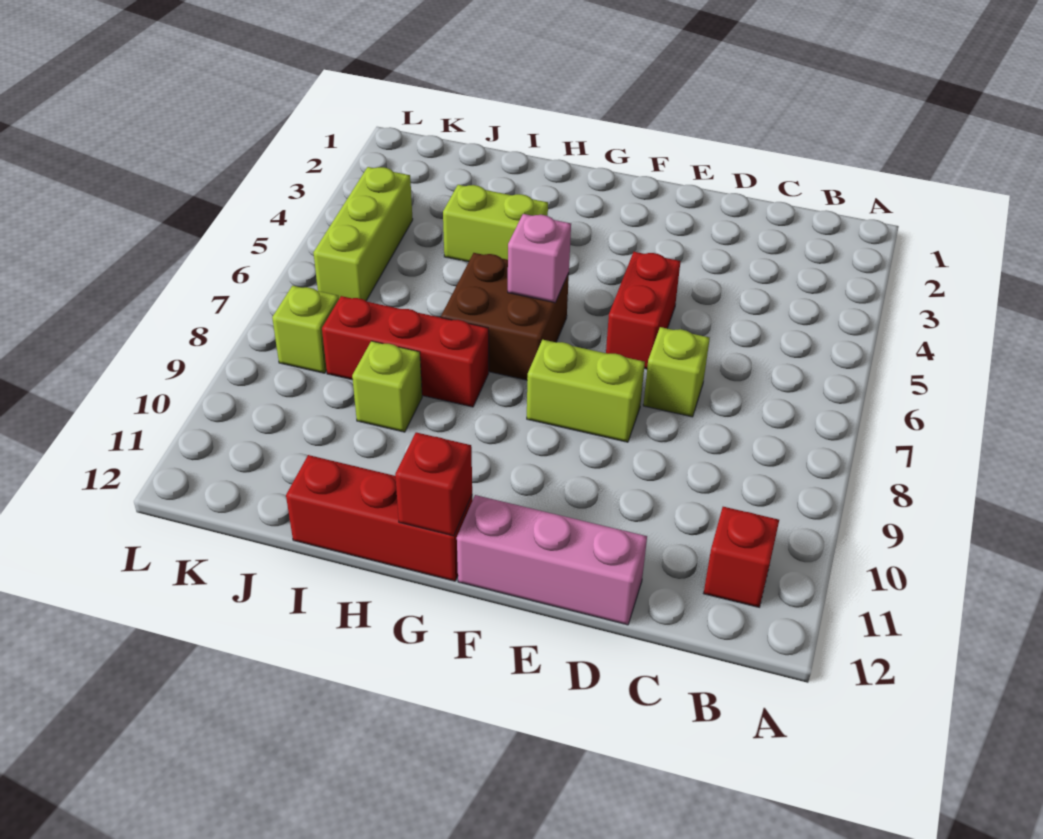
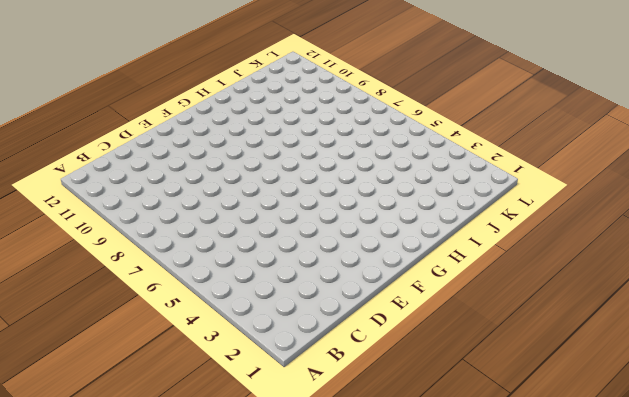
none -> red brick B11 level 1
none -> lime brick D7 level 1
none -> pink brick D12:F12 level 1

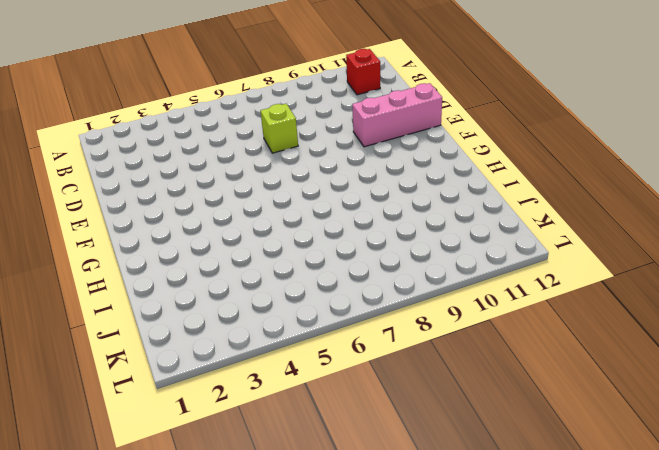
pink brick E10:E12 level 1 -> pink brick D12:F12 level 1
none -> red brick E5:E6 level 1
none -> lime brick E8:F8 level 1
none -> brown brick G6:H7 level 1

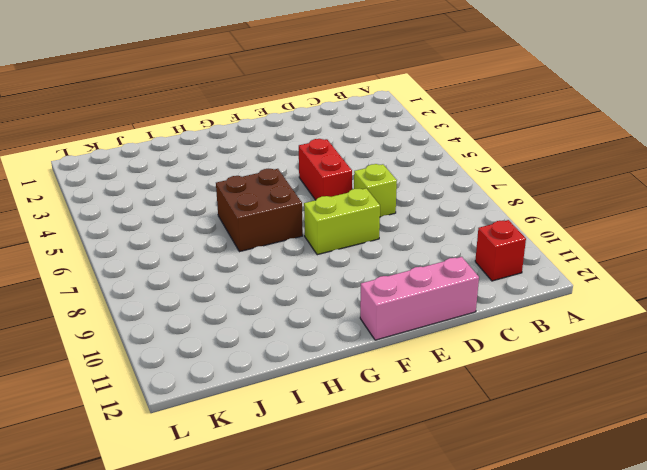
none -> red brick G12:I12 level 1
none -> lime brick H4:I4 level 1
none -> red brick H8:J8 level 1

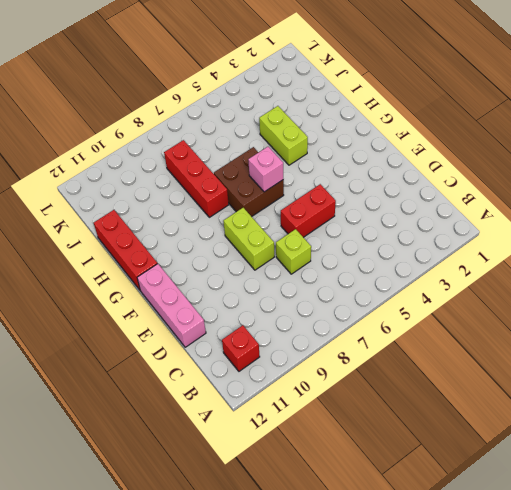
none -> lime brick I9 level 1
none -> lime brick K4:K6 level 1
none -> lime brick K8 level 1

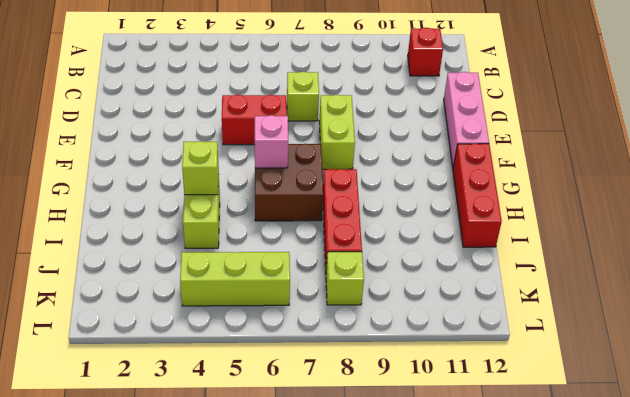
lime brick H4 level 2 -> lime brick I9 level 1
none -> red brick G12 level 2

